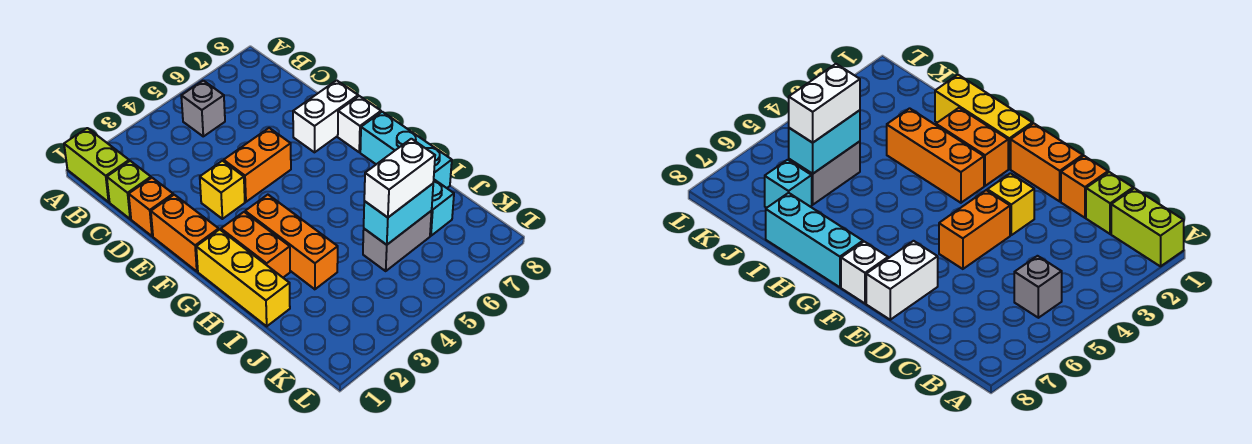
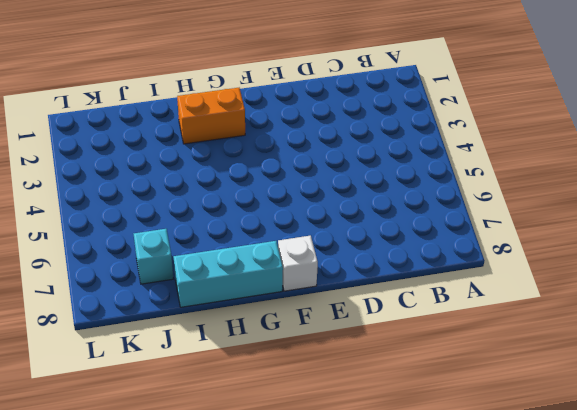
none -> lime brick A1:B1 level 1
none -> grey brick B5 level 1
none -> lime brick C1 level 1

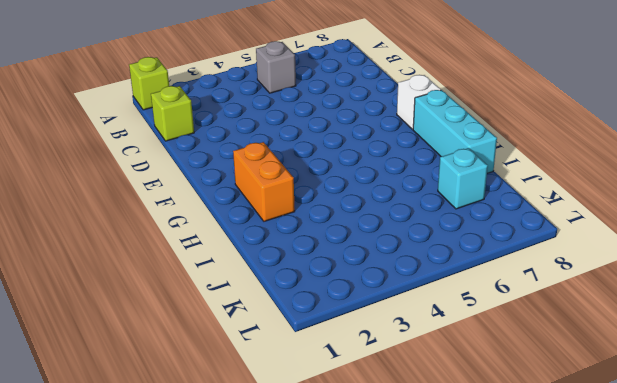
lime brick A1 level 1 -> lime brick A1:B1 level 1
none -> orange brick D1 level 1
none -> orange brick E1:F1 level 1
none -> yellow brick E3 level 1

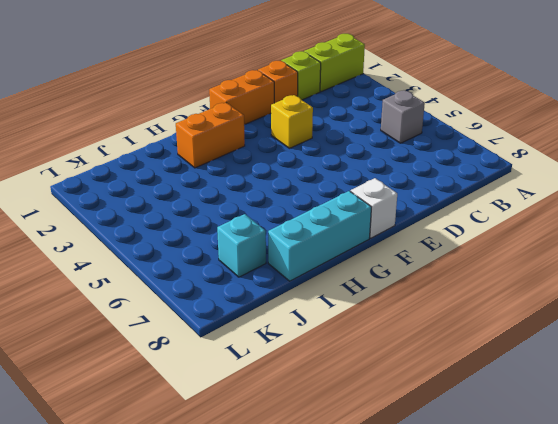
none -> orange brick E4:E5 level 1
none -> white brick E7:E8 level 1
none -> yellow brick G1:I1 level 1

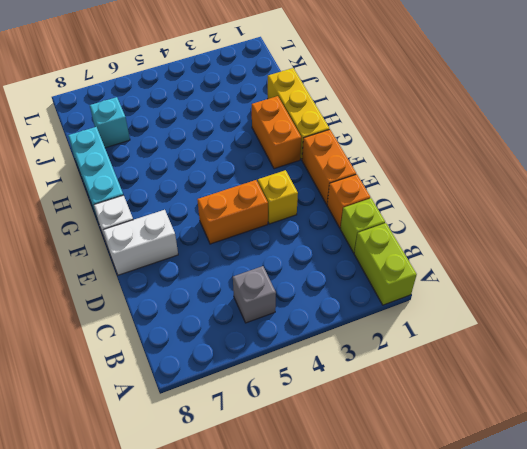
none -> orange brick G3:I3 level 1
none -> grey brick J5:J6 level 1
none -> cyan brick J5:J6 level 2

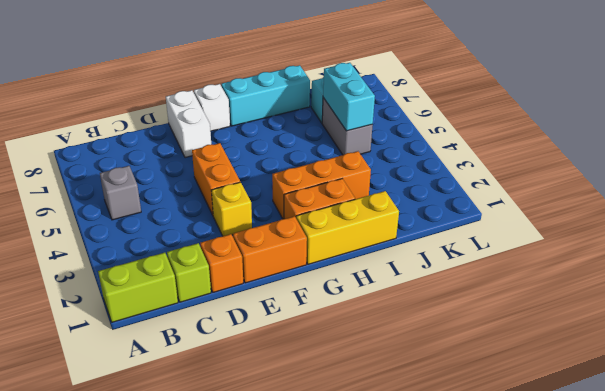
none -> white brick J5:J6 level 3

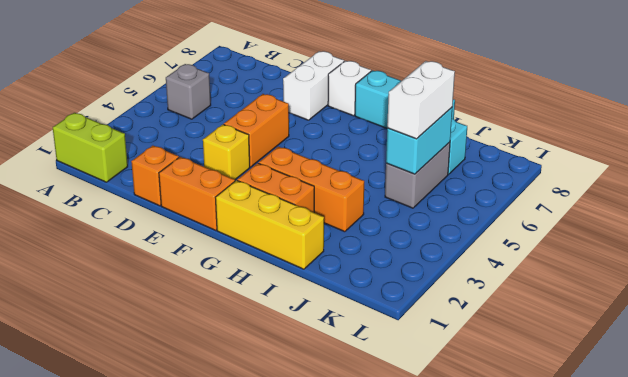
none -> lime brick C1 level 1

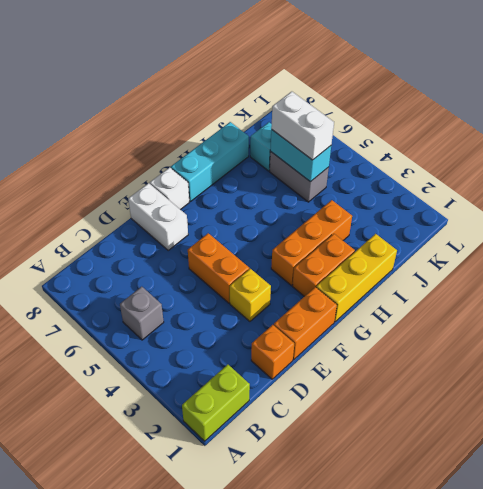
none -> lime brick C1 level 1

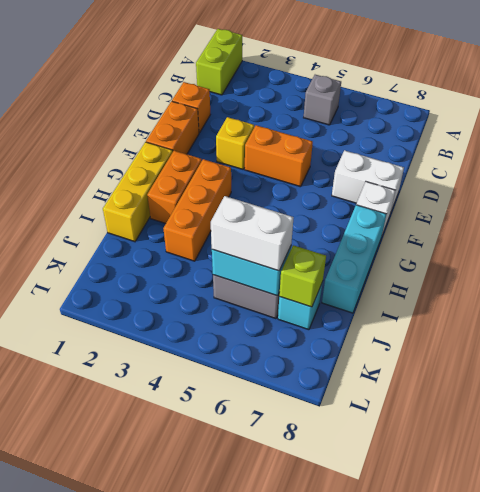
lime brick J7 level 2 -> lime brick C1 level 1

